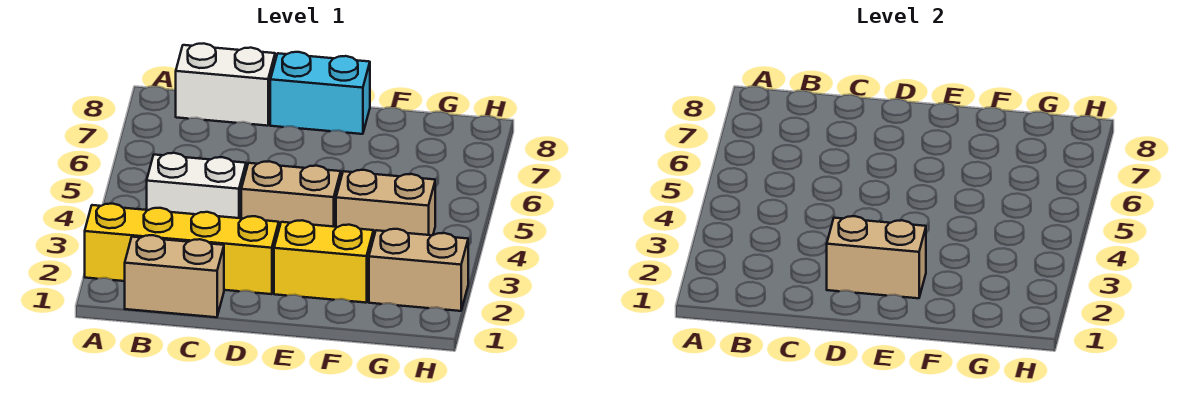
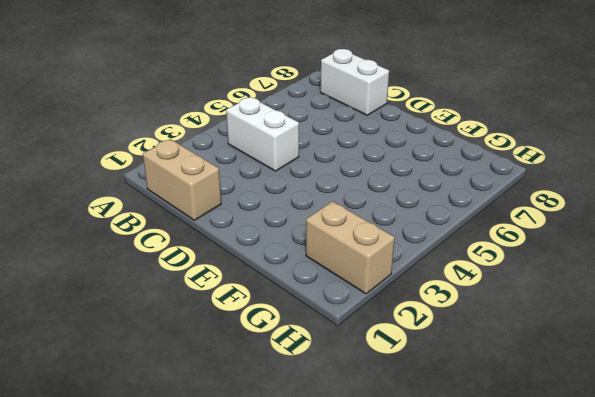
none -> yellow brick A2:D2 level 1
none -> tan brick D4:E4 level 1

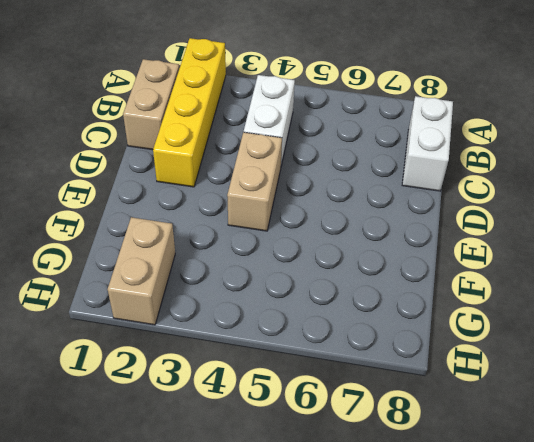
none -> cyan brick D8:E8 level 1
none -> yellow brick E2:F2 level 1

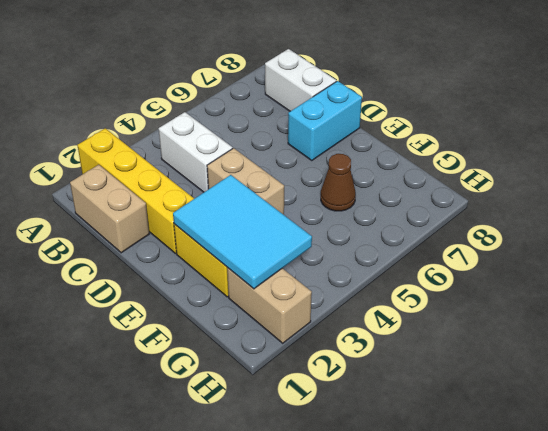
cyan brick D7:D8 level 1 -> cyan brick D8:E8 level 1
cyan tile E2:G3 level 2 -> tan brick D2:E2 level 2
brown cone F6 level 1 -> none
none -> tan brick F4:G4 level 1

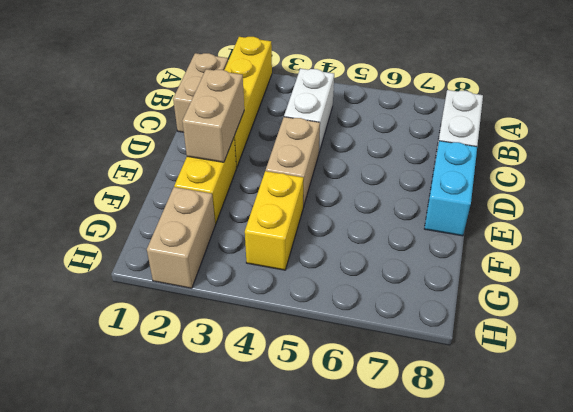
yellow brick F4:G4 level 1 -> tan brick F4:G4 level 1

